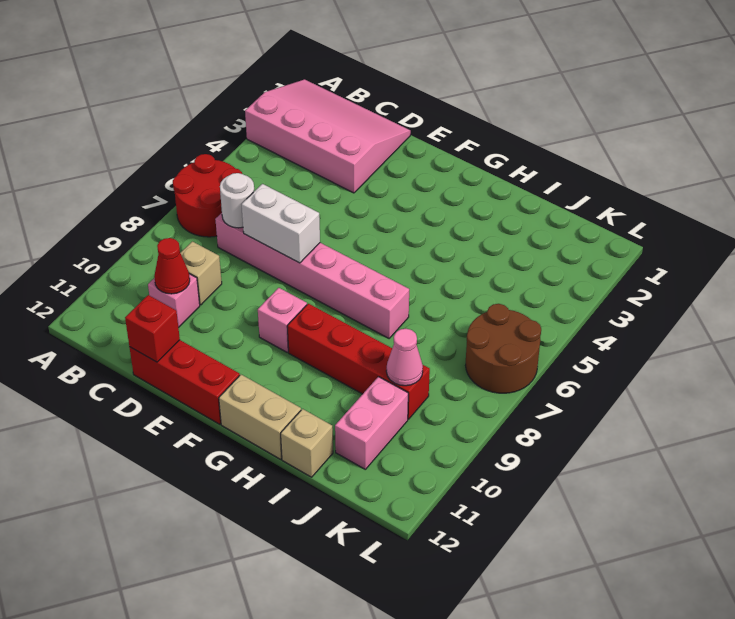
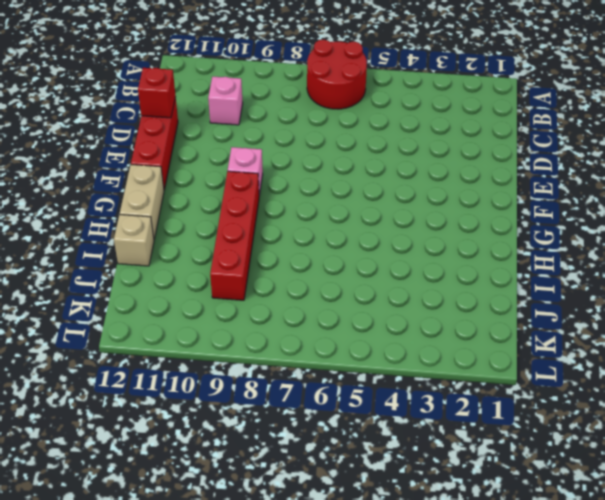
none -> pink slope A1:D3 level 1 top 3
none -> pink brick C7:H7 level 1
none -> tan brick C9 level 1

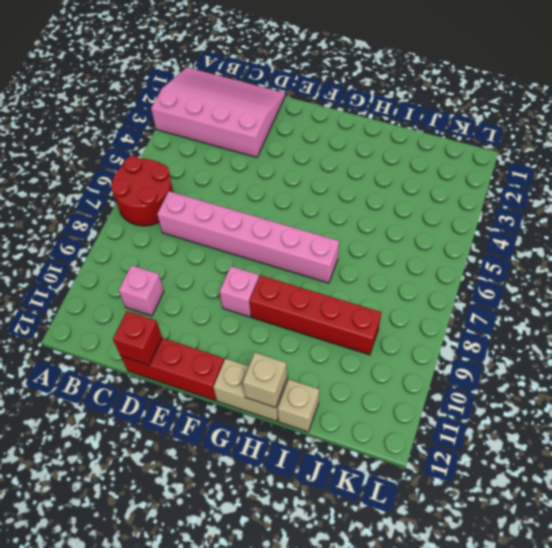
tan brick H12 level 2 -> tan brick C9 level 1
none -> pink brick J10:J11 level 1
none -> brown round brick K6:L7 level 1
none -> white round brick C7 level 2

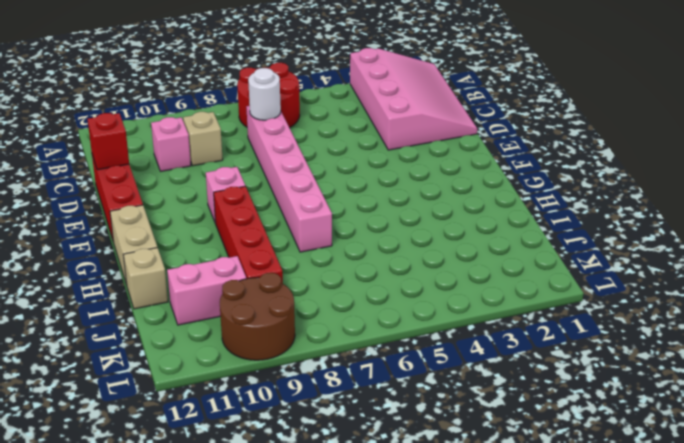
brown round brick K9:L10 level 1 -> brown round brick K6:L7 level 1
none -> red cone C10 level 2
none -> white brick D7:E7 level 2
none -> pink cone J9 level 2

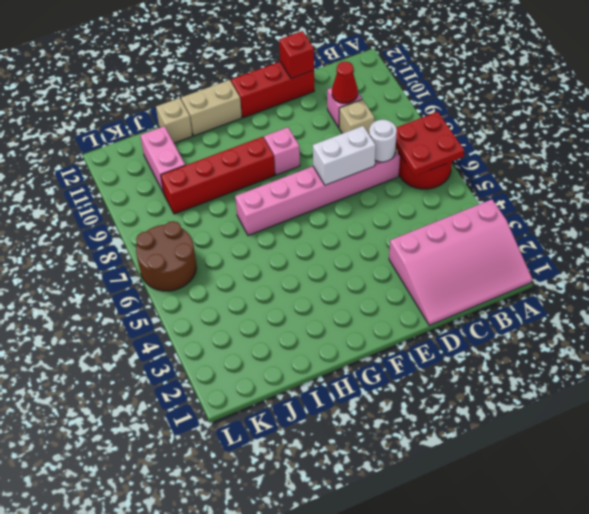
red plate A6:B7 level 2 -> none
none -> pink cone J9 level 2

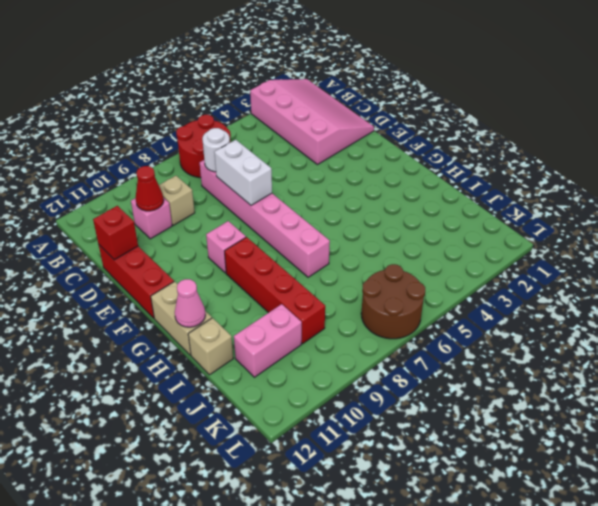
pink cone H12 level 2 -> pink cone J9 level 2

